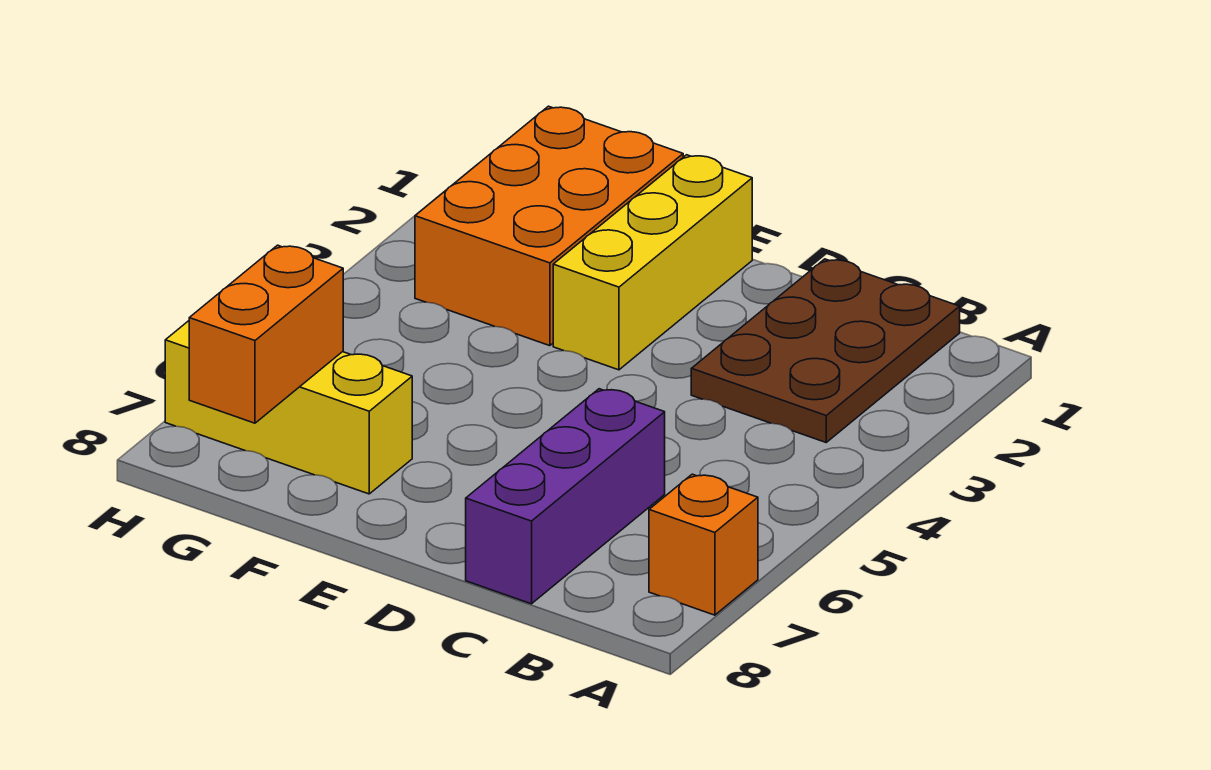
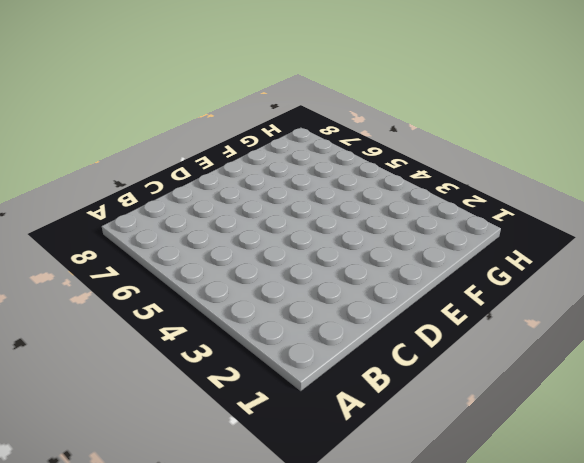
none -> orange brick A7 level 1
none -> brown plate B1:C3 level 1

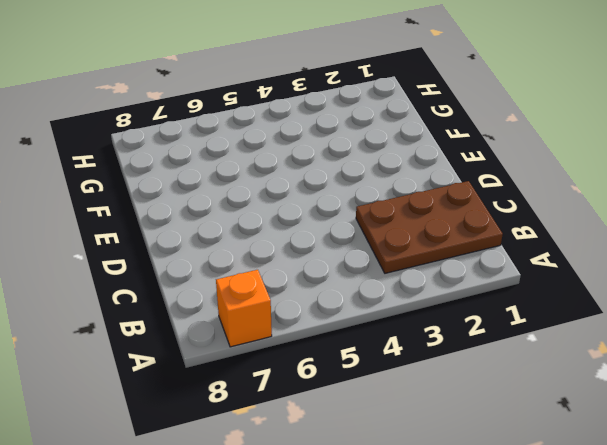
none -> purple brick C6:C8 level 1
none -> yellow brick E1:E3 level 1

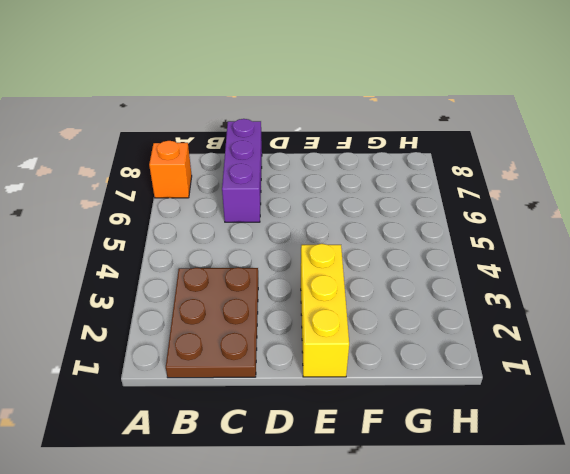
none -> orange brick F1:G3 level 1
none -> yellow brick F7:H7 level 1

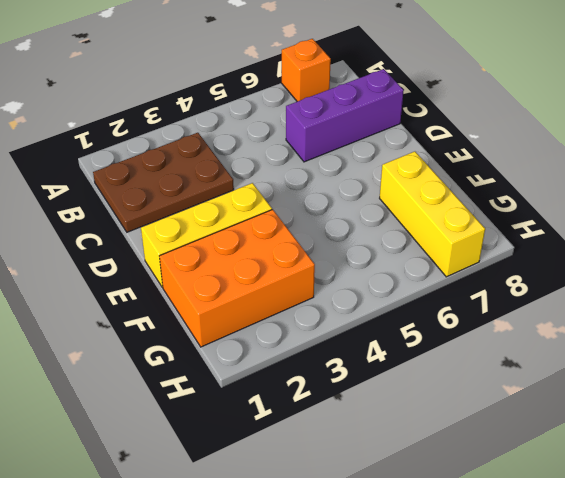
none -> orange brick G7:G8 level 2

